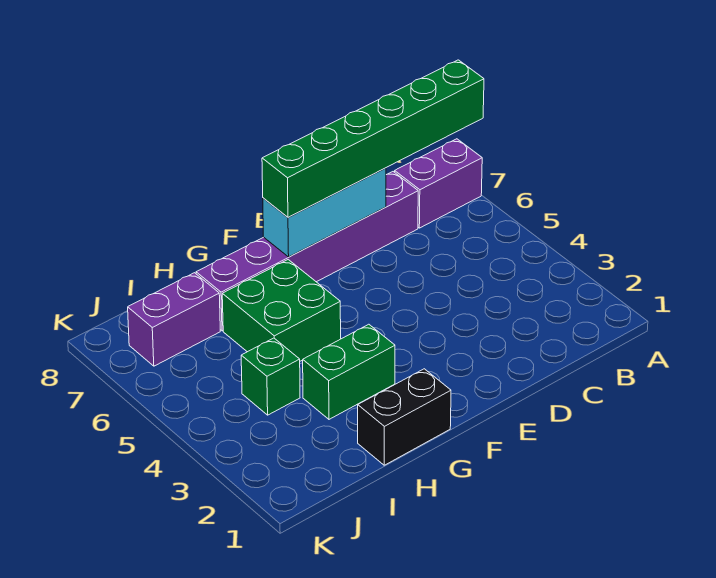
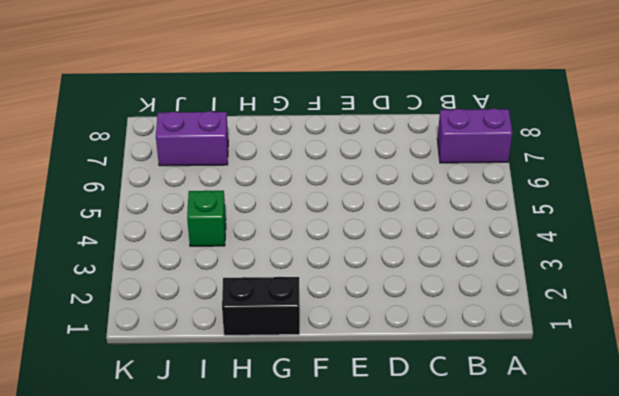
none -> purple brick C7:H7 level 1
none -> green brick G3:H3 level 1

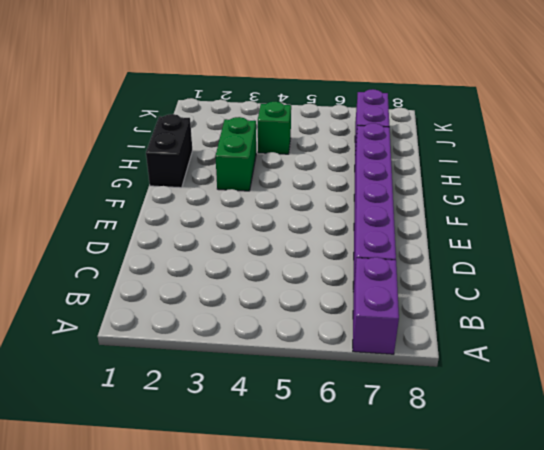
none -> green brick G5:H6 level 1
none -> cyan brick D7:F7 level 2

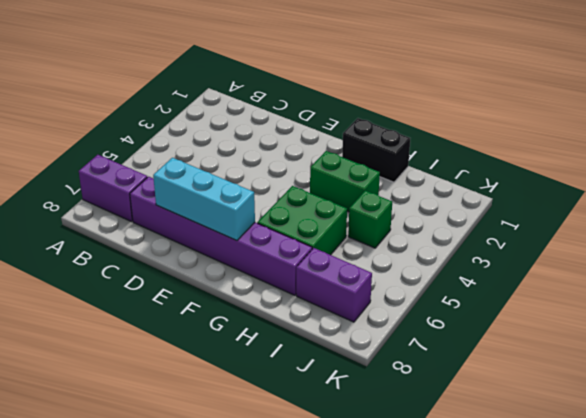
none -> green brick A7:F7 level 3

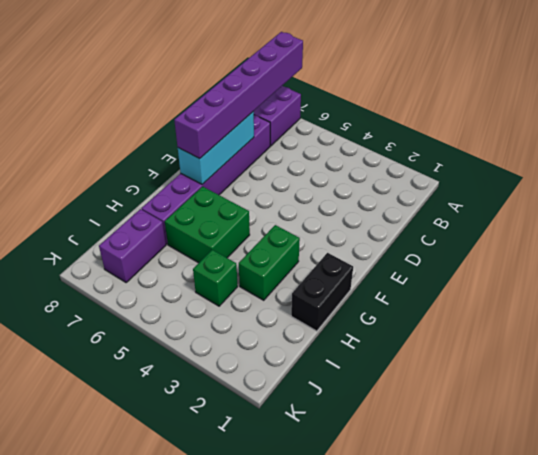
purple brick A7:F7 level 3 -> green brick A7:F7 level 3

